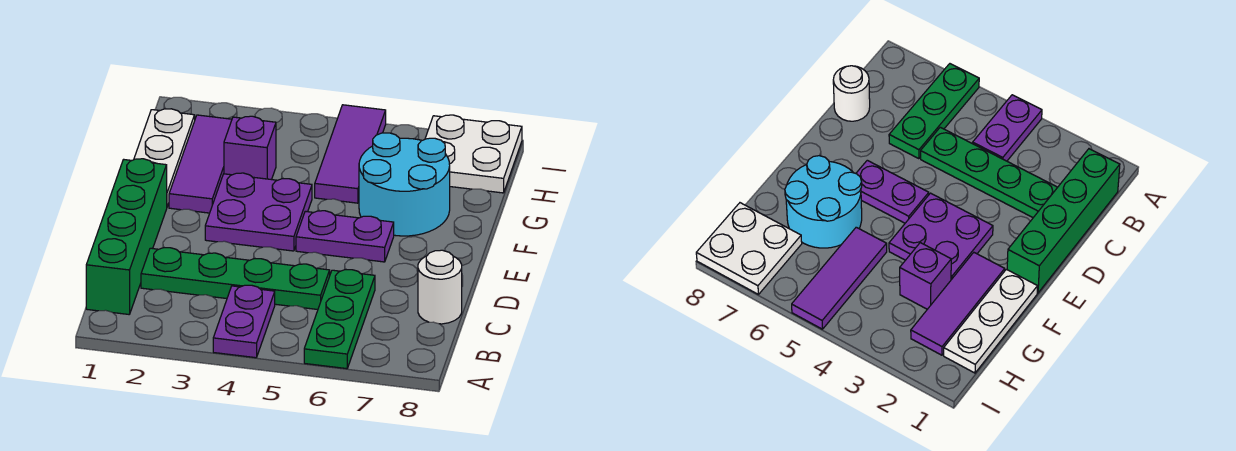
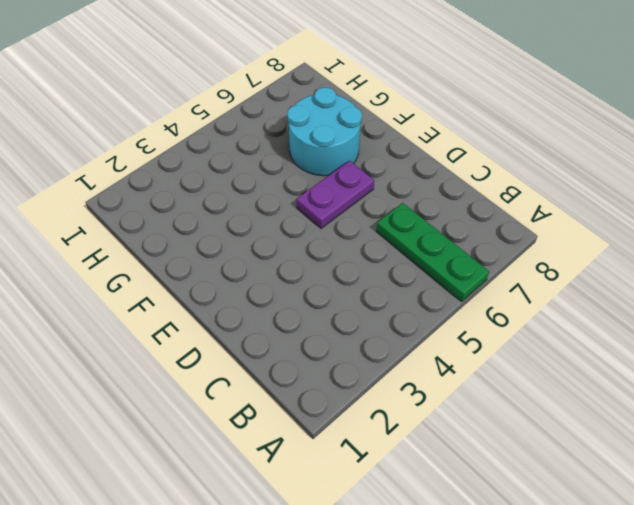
none -> purple plate A4:B4 level 1
none -> green brick B1:E1 level 1
none -> green plate C2:C5 level 1

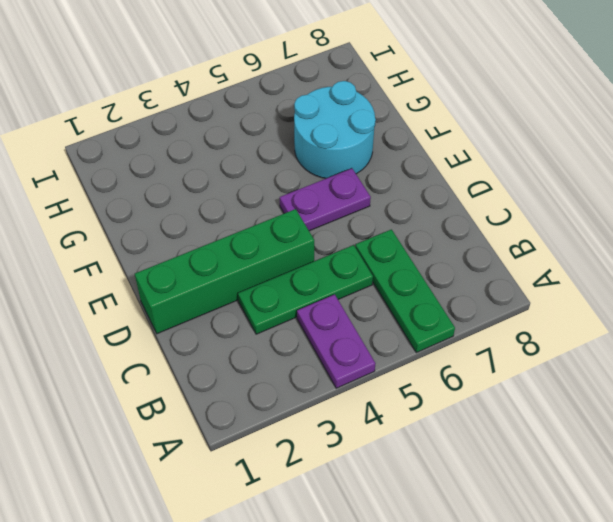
green plate C3:C5 level 1 -> green plate C2:C5 level 1
green brick D1:D4 level 1 -> green brick B1:E1 level 1
none -> white round brick C8 level 1
none -> purple plate E3:F4 level 1
none -> white plate F1:H1 level 1

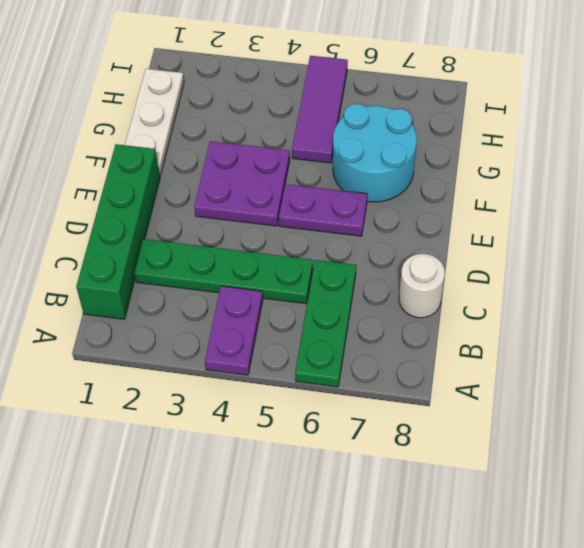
none -> purple tile F2:H2 level 1
none -> purple brick G3 level 1
none -> white plate H7:I8 level 1

